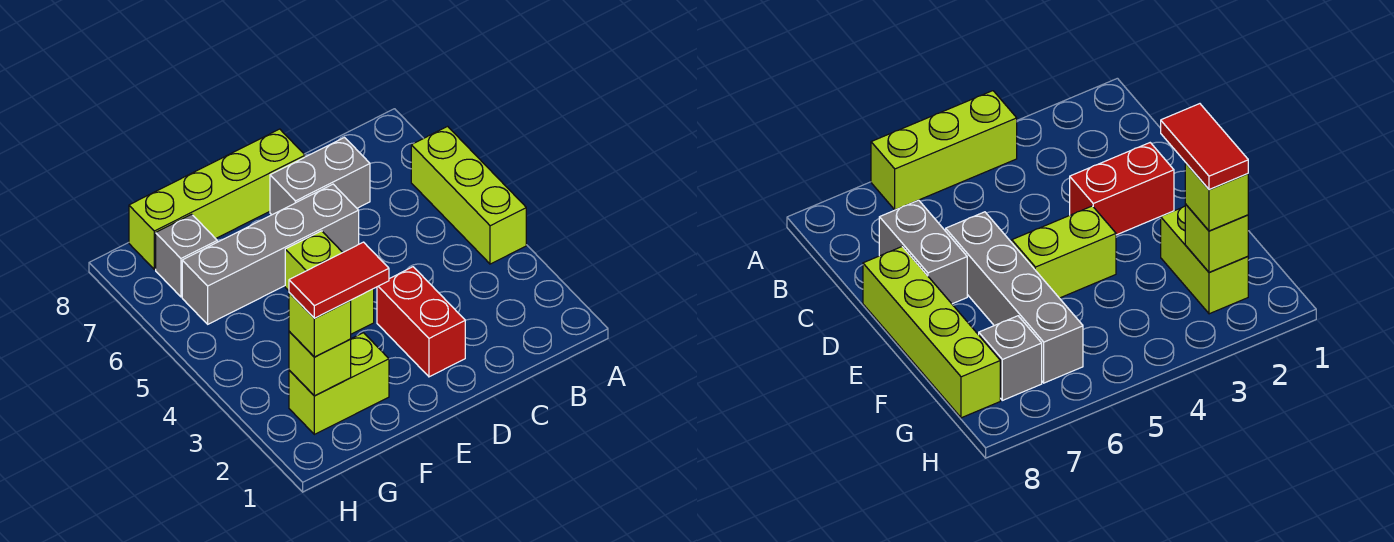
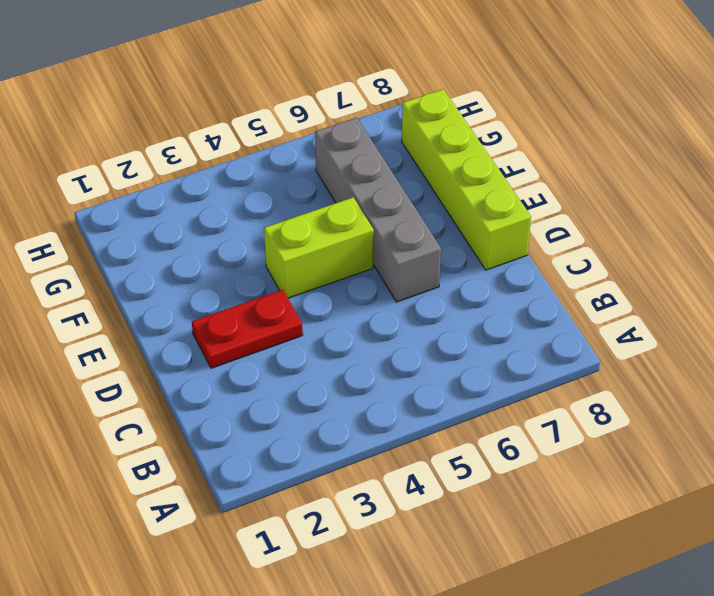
red plate D2:D3 level 1 -> red brick D2:D3 level 1
none -> lime brick A4:A6 level 1
none -> grey brick C7:D7 level 1

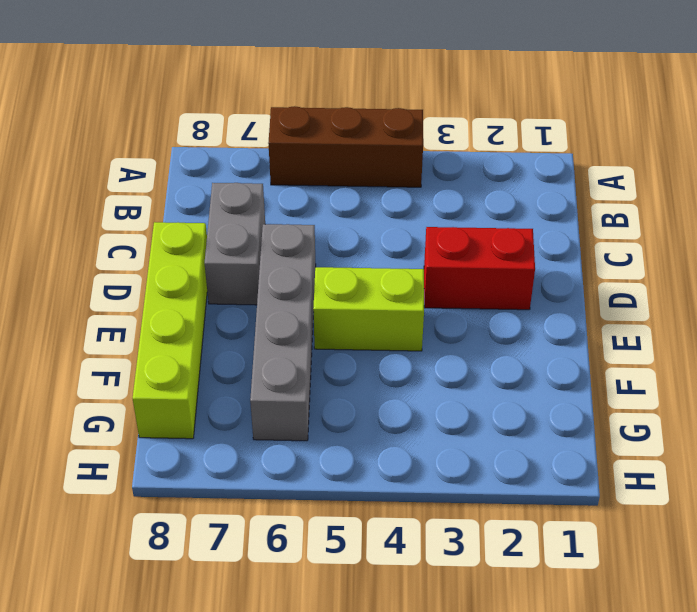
brown brick A4:A6 level 1 -> lime brick A4:A6 level 1
none -> lime brick F2:G2 level 1
none -> grey brick G7 level 1

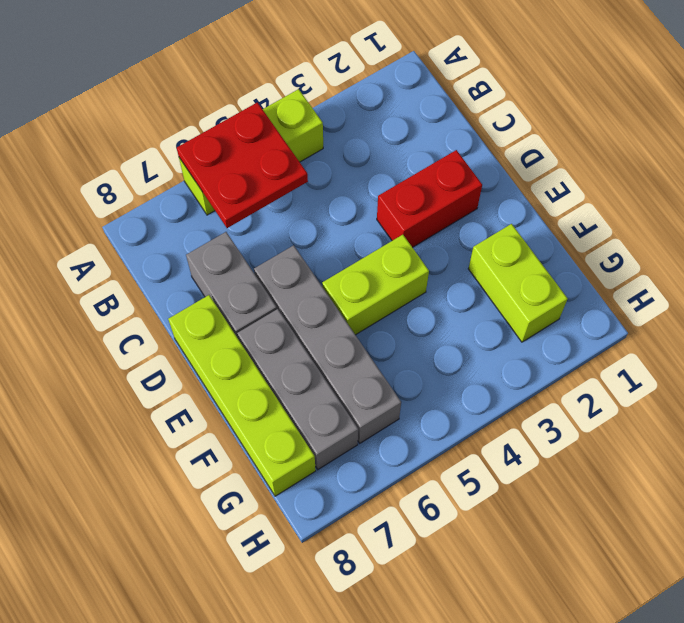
red plate A5:B6 level 2 -> none
grey brick E7:G7 level 1 -> grey brick G7 level 1
none -> lime brick G2 level 2
none -> lime brick G2 level 3

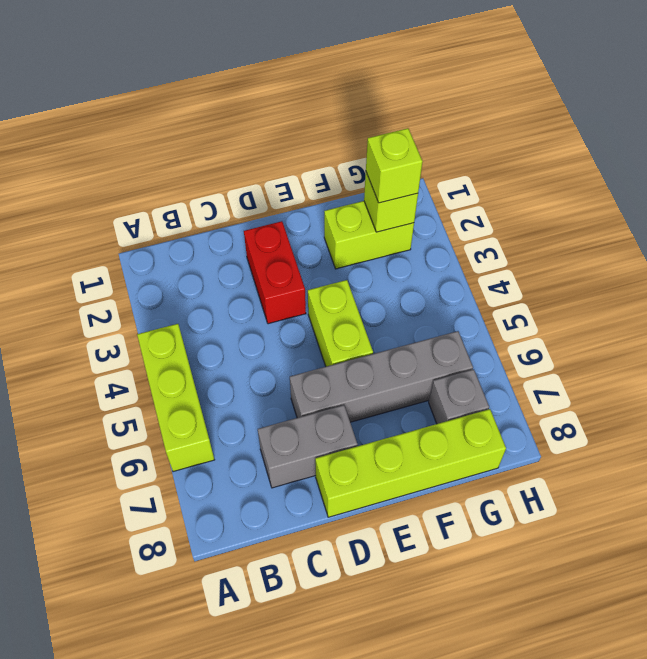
none -> red tile F2:G2 level 4

